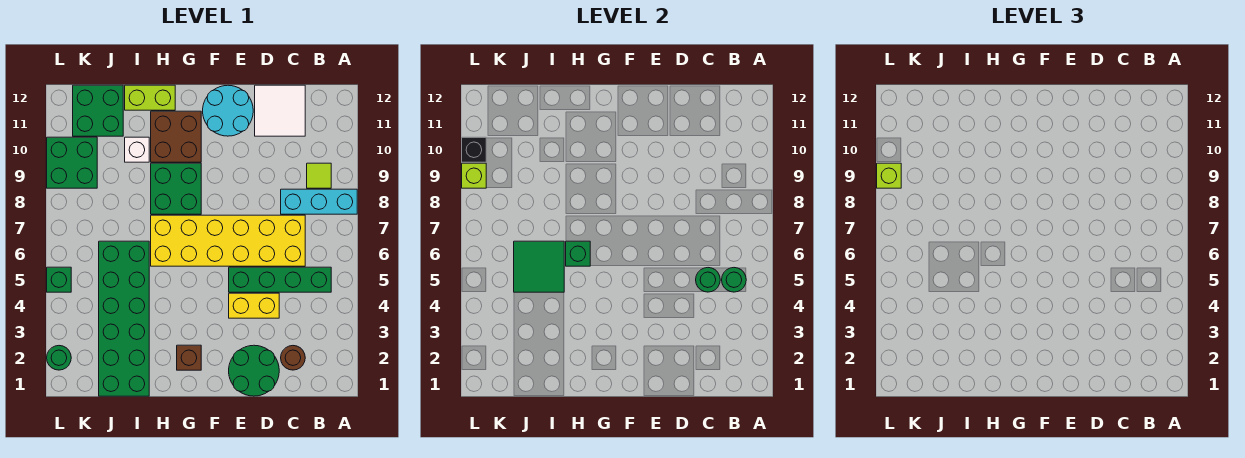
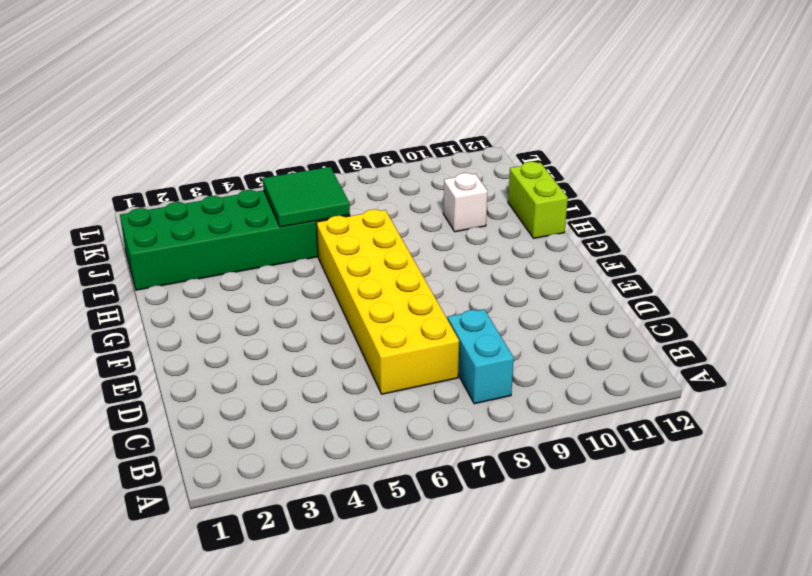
cyan brick B8:C8 level 1 -> cyan brick A8:C8 level 1
none -> green brick B5:E5 level 1
none -> lime tile B9 level 1
none -> brown round brick C2 level 1

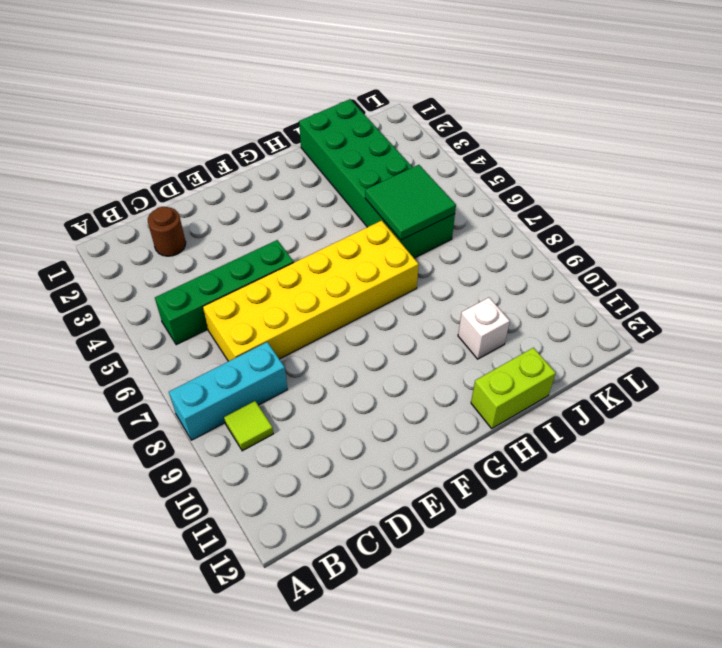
none -> white tile C11:D12 level 1
none -> green round brick D1:E2 level 1
none -> yellow brick D4:E4 level 1

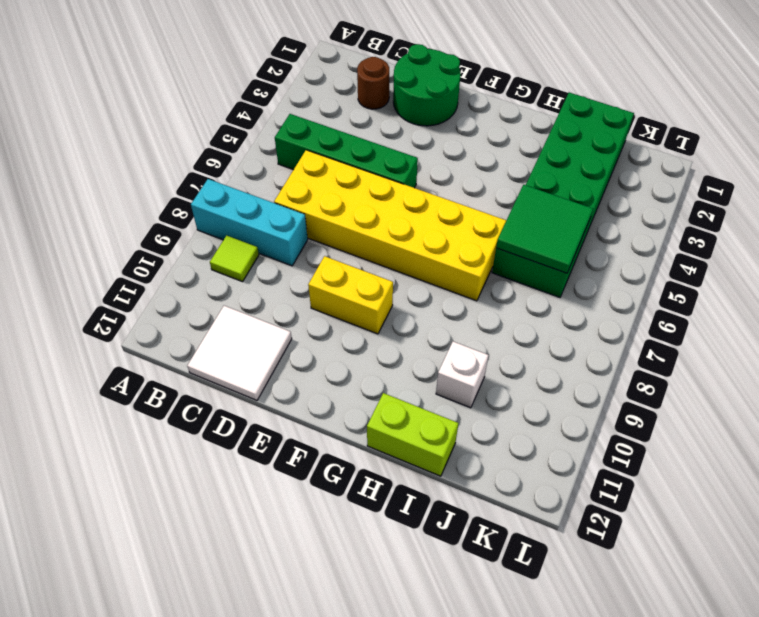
yellow brick E9:F9 level 1 -> yellow brick D4:E4 level 1
none -> cyan round brick E11:F12 level 1
none -> brown brick G2 level 1
none -> green brick G8:H9 level 1

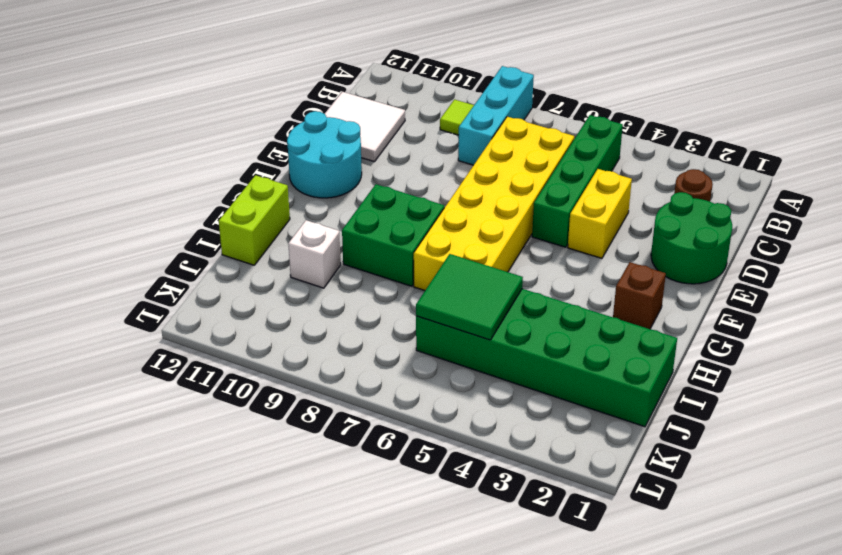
none -> brown brick G10:H11 level 1
none -> green brick J11:K12 level 1
none -> green brick K9:L10 level 1

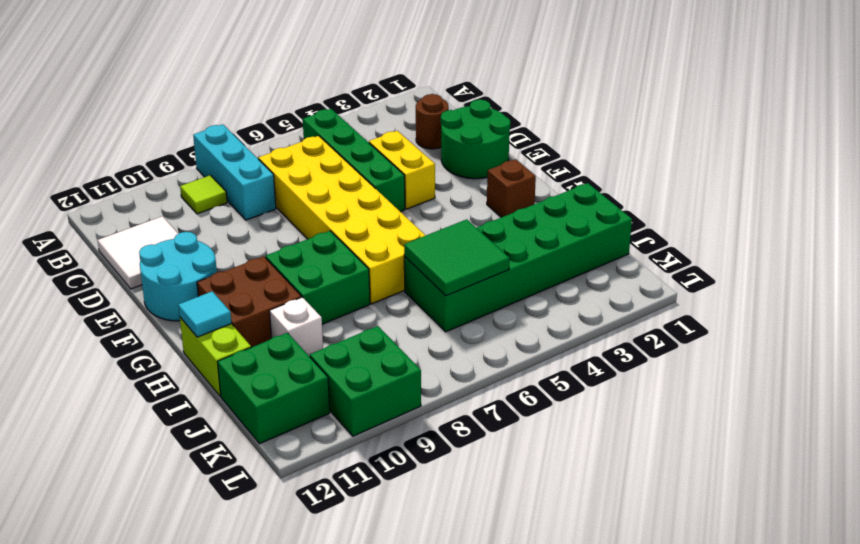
cyan tile H12 level 2 -> none
none -> green round brick L2 level 1
none -> green brick L5 level 1
none -> green round brick B5 level 2

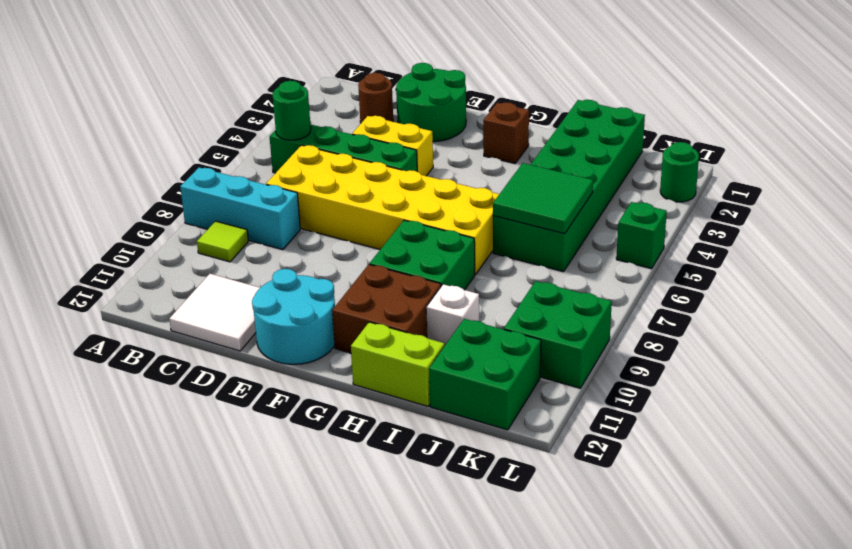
none -> green round brick C5 level 2
none -> green brick H6 level 2
none -> lime brick L9 level 2

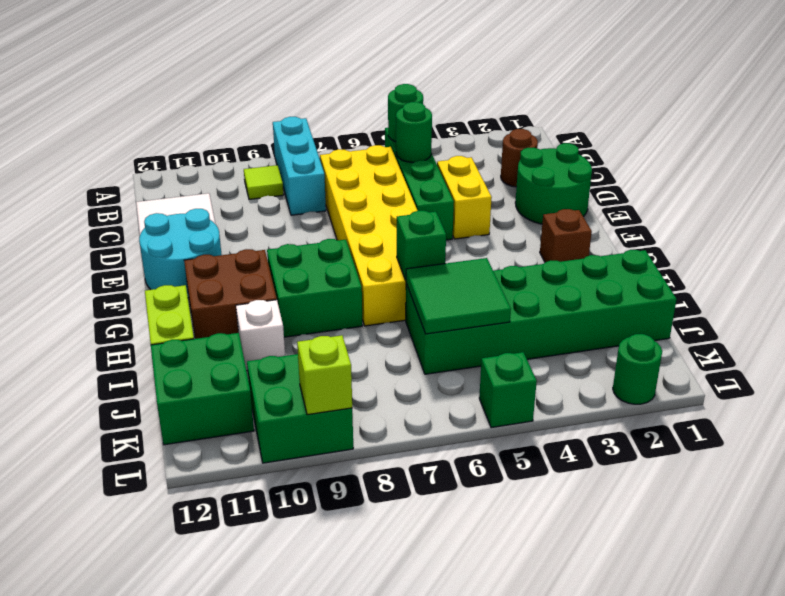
none -> black brick L10 level 2
none -> lime brick L9 level 3

